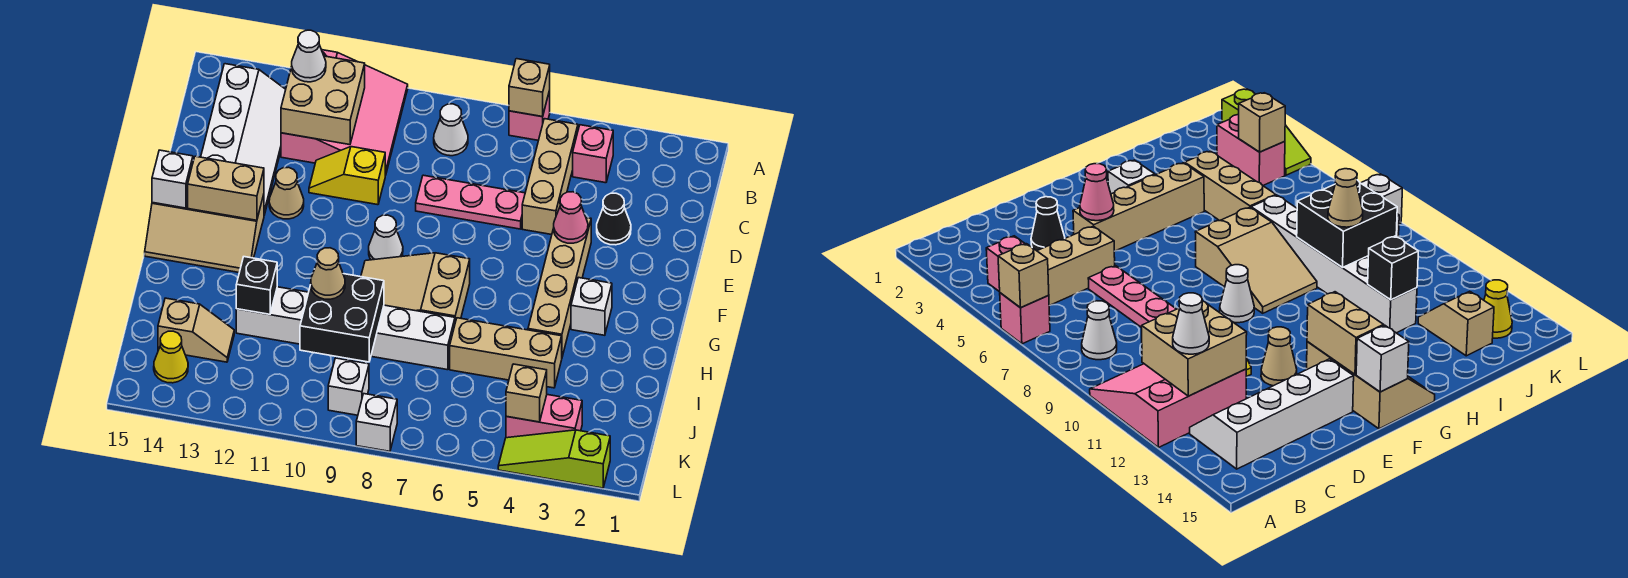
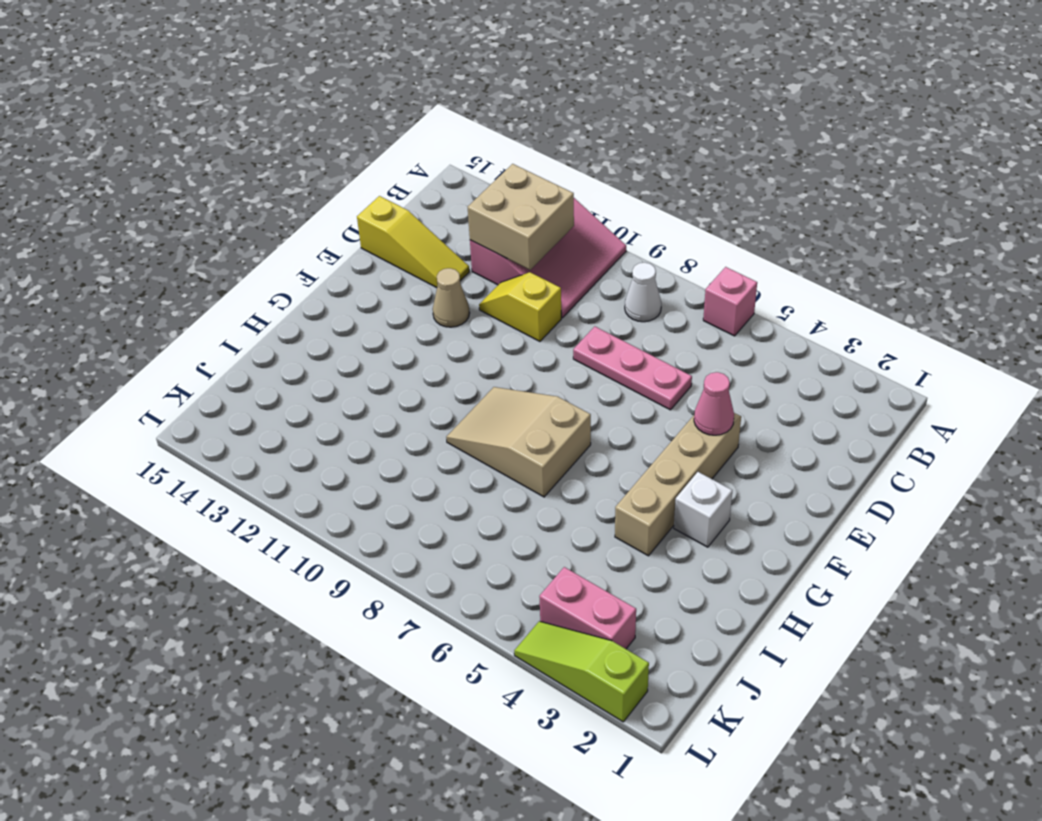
yellow slope D13:D15 level 1 top 15 -> white slope B13:E14 level 1 top 14
none -> pink brick B4 level 1
none -> tan brick B5:D5 level 1
none -> black cone D3 level 1
none -> white cone F9 level 1

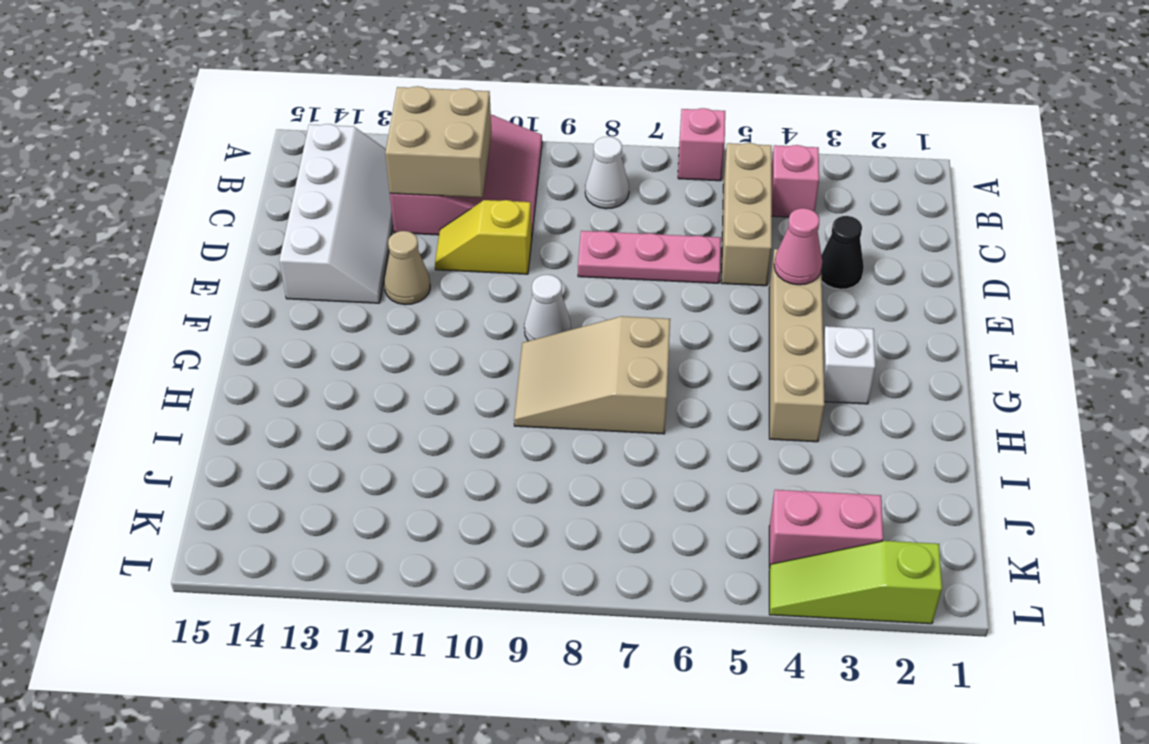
none -> tan slope F13:G15 level 1 top F
none -> tan brick I4:I6 level 1
none -> white brick I7:I12 level 1
none -> tan slope J13:J14 level 1 top 14

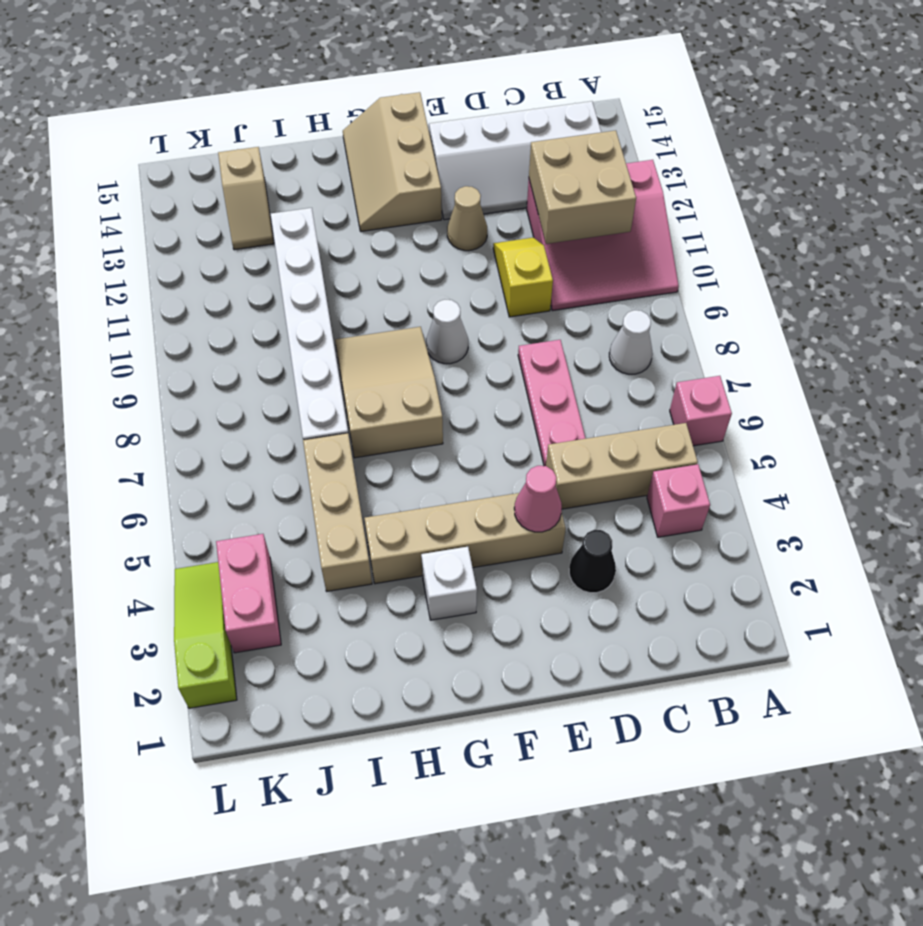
none -> white brick K9 level 1
none -> yellow cone K14 level 1
none -> white brick L8 level 1
none -> tan brick A6 level 2

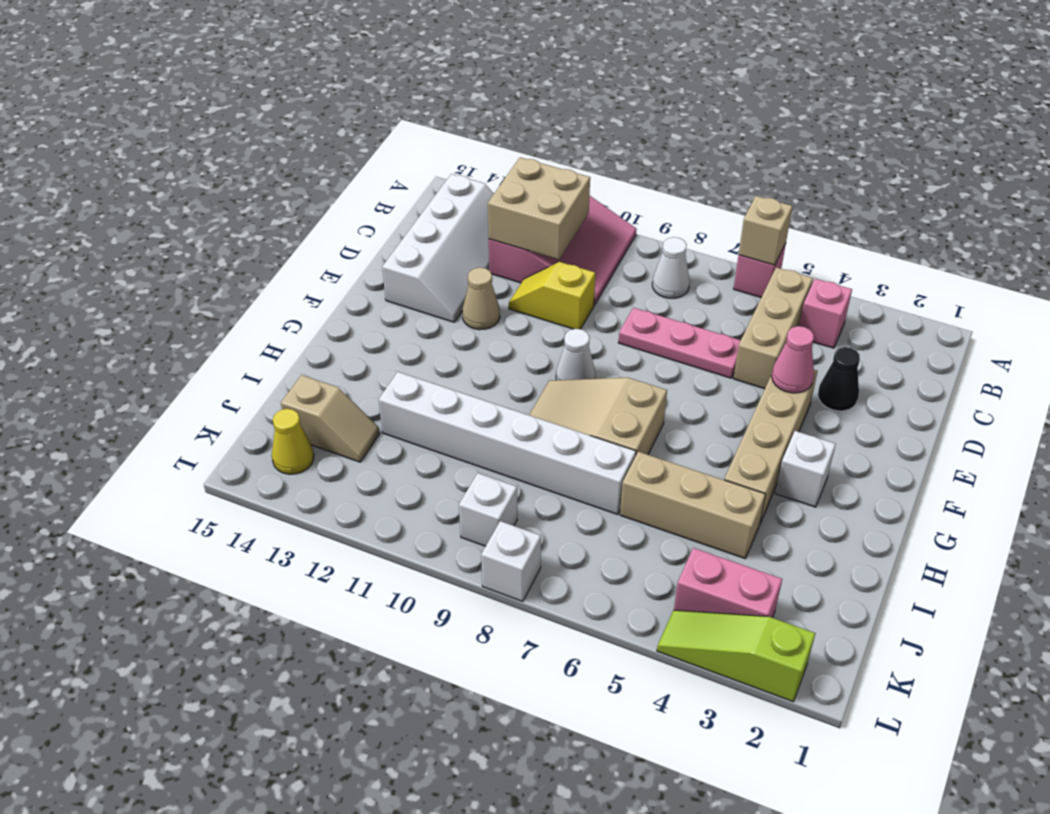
none -> tan slope F13:G15 level 1 top F
none -> tan brick F13:F14 level 2
none -> white brick F15 level 2
none -> black brick I9:J10 level 2

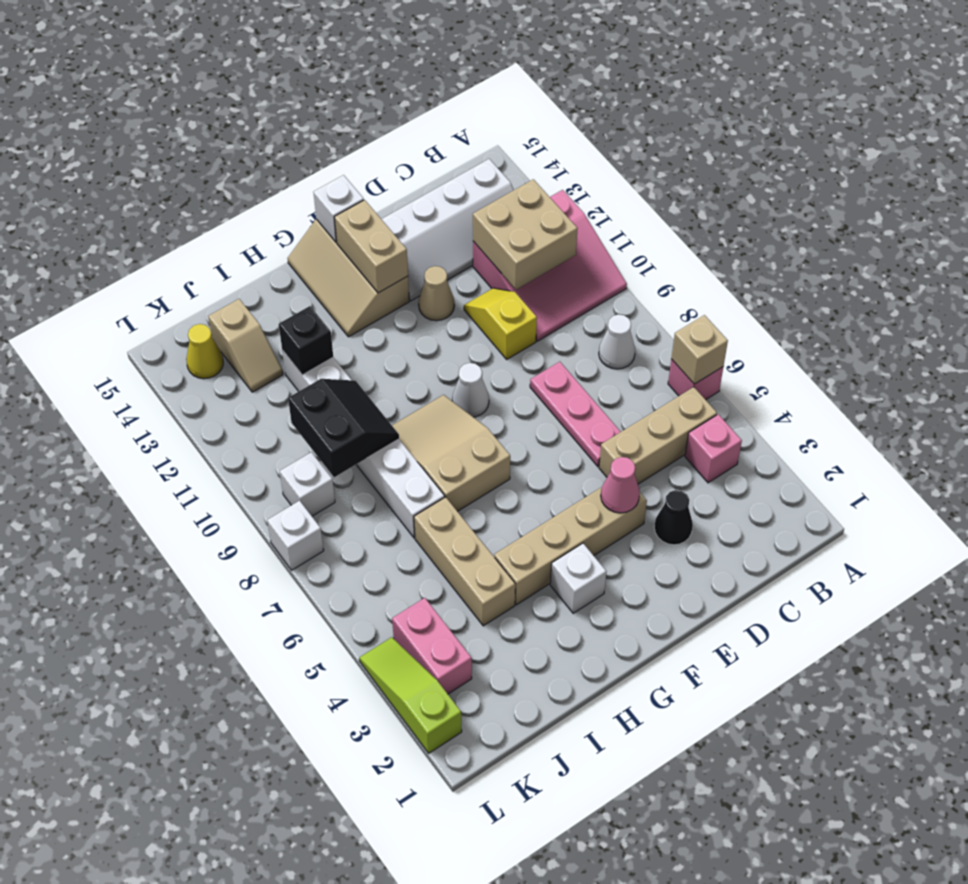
black slope I9:J10 level 2 top J -> black brick I9:J10 level 2
none -> tan brick K4 level 2
none -> white cone B12 level 3
none -> tan cone I10 level 3

